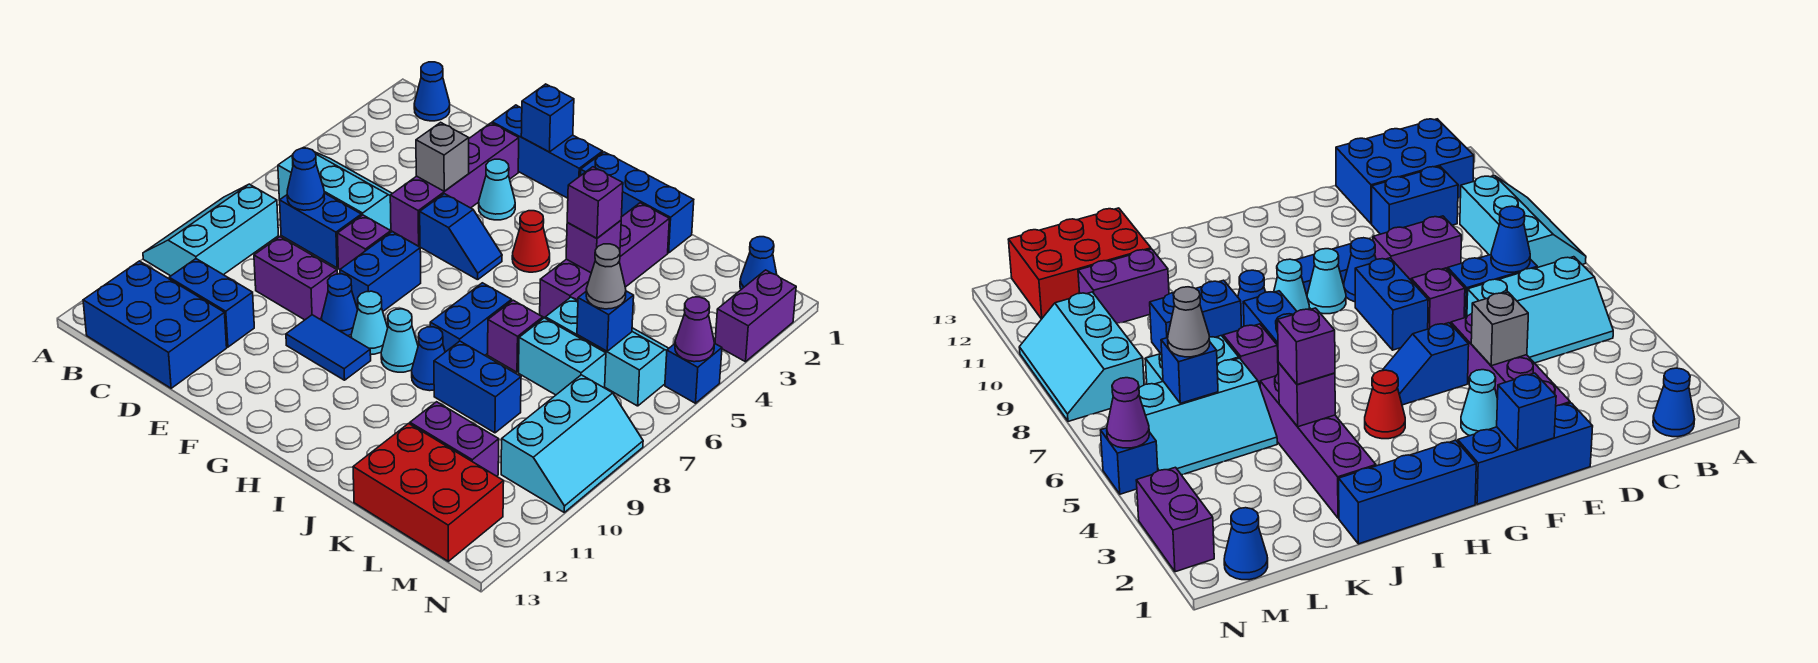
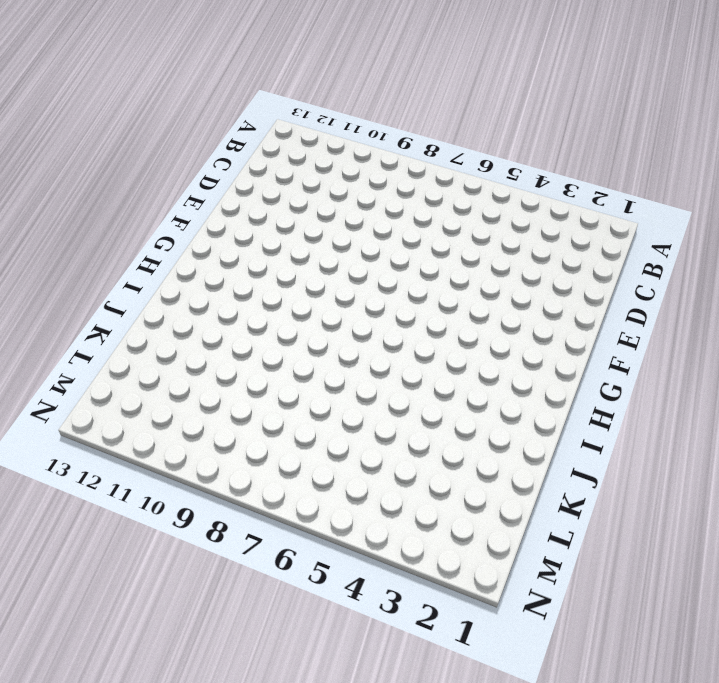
none -> cyan slope A8:B10 level 1 top B
none -> blue cone B1 level 1
none -> cyan slope B5:D6 level 1 top 6
none -> blue brick B12:D13 level 1

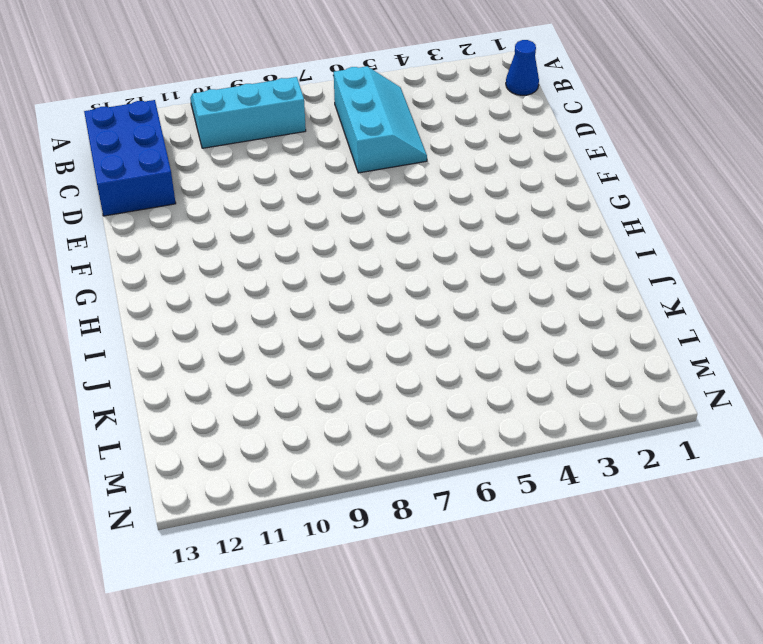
none -> blue brick C7:D7 level 1
none -> blue brick C11:D11 level 1
none -> purple brick D9:E9 level 1
none -> blue brick E1:G1 level 1

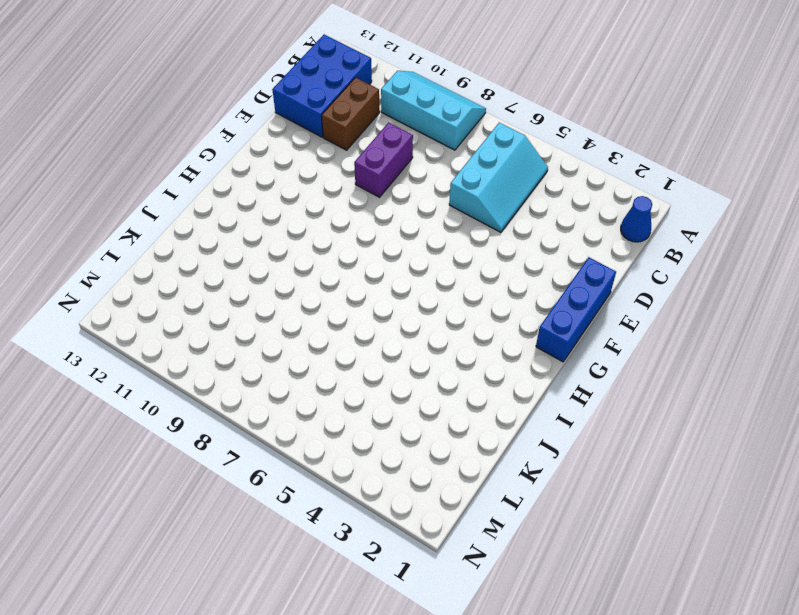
brown brick C11:D11 level 1 -> blue brick C11:D11 level 1
none -> blue brick C7:D7 level 1
none -> purple brick E2:E5 level 1
none -> purple brick E7 level 1
none -> cyan cone F3 level 1

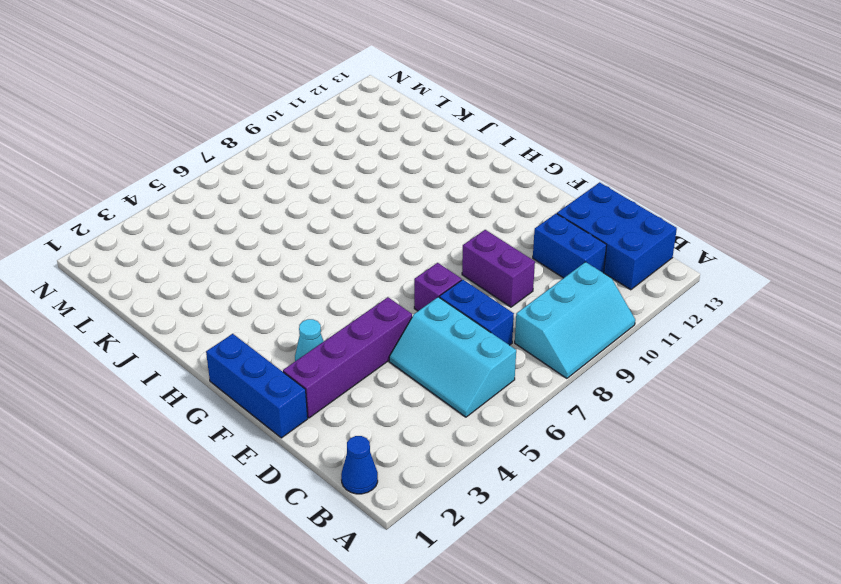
none -> blue slope F5:G5 level 1 top F
none -> blue brick F7:F8 level 1
none -> blue cone F9 level 1
none -> blue tile F10:G10 level 1

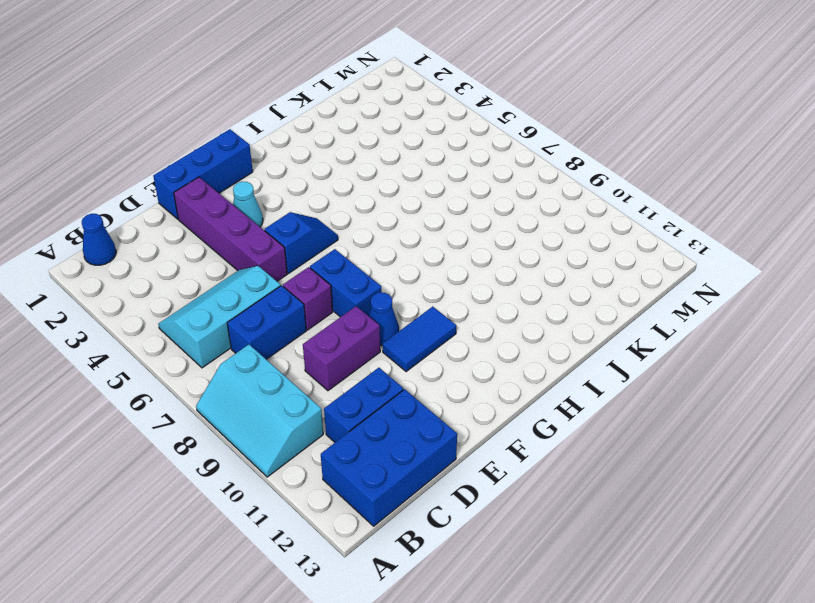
none -> cyan cone G9 level 1
none -> blue brick H1:J1 level 1
none -> red cone H4 level 1
none -> cyan cone H9 level 1

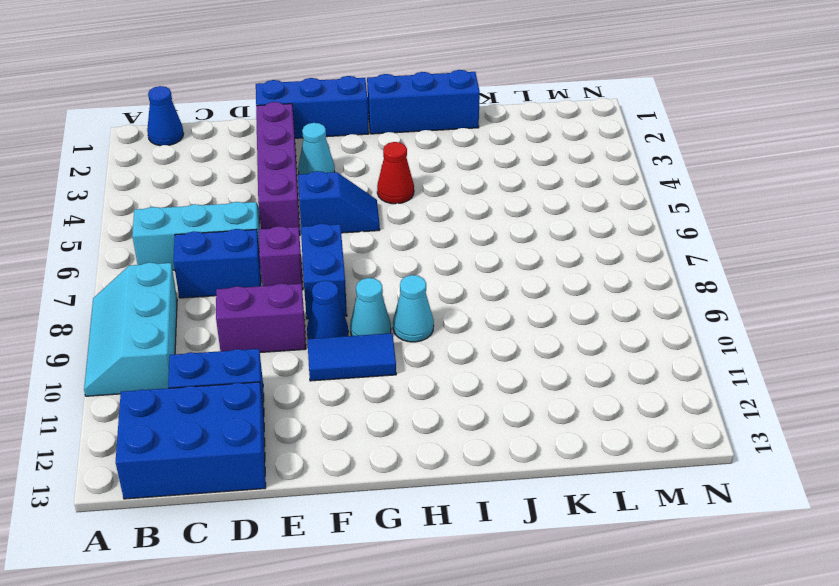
none -> blue brick I7:I8 level 1
none -> blue cone I9 level 1
none -> purple brick J2:J5 level 1
none -> purple brick J7 level 1

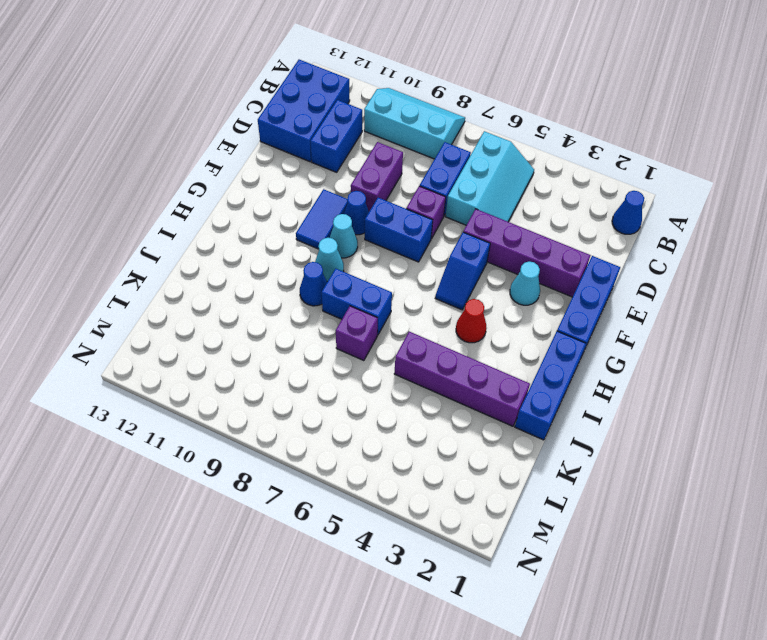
none -> blue brick J9:K9 level 1
none -> cyan slope K5:M6 level 1 top 6
none -> cyan brick K7:L7 level 1
none -> purple brick K11:L11 level 1

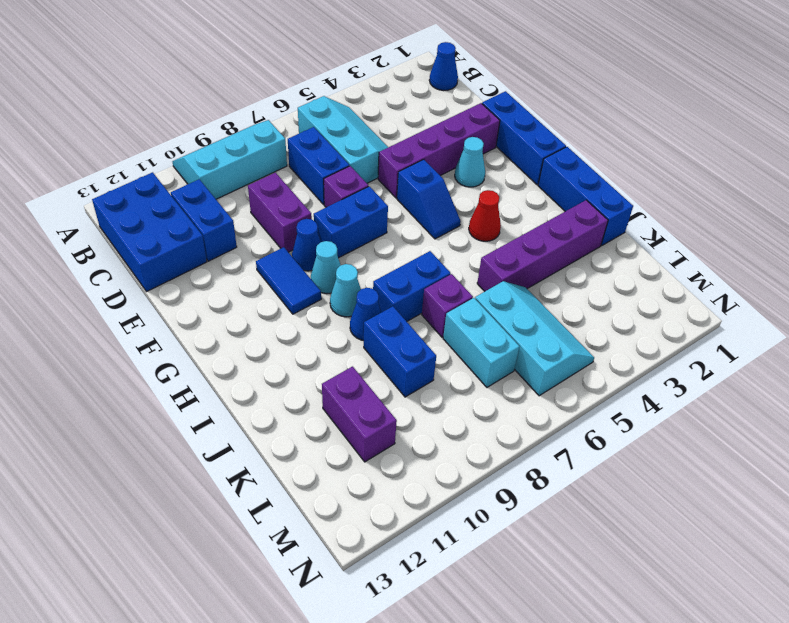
none -> red brick K12:M13 level 1
none -> blue cone M1 level 1
none -> cyan slope M8:N10 level 1 top M
none -> purple brick N2:N3 level 1

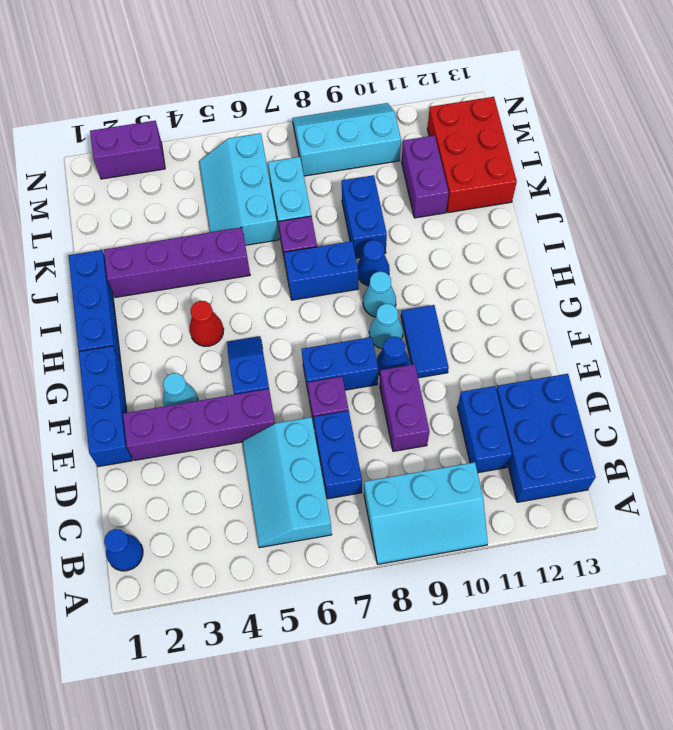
none -> blue cone M1 level 1
none -> blue brick N5 level 1
none -> blue cone C7 level 2
none -> grey brick E4 level 2

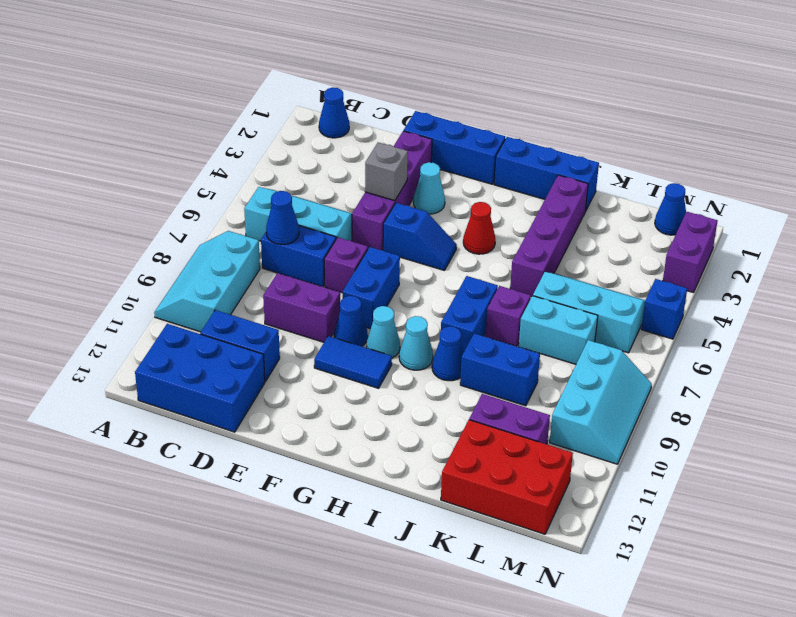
none -> blue brick F1 level 2
none -> purple brick J4 level 2
none -> blue brick L6 level 2
none -> purple cone N5 level 2

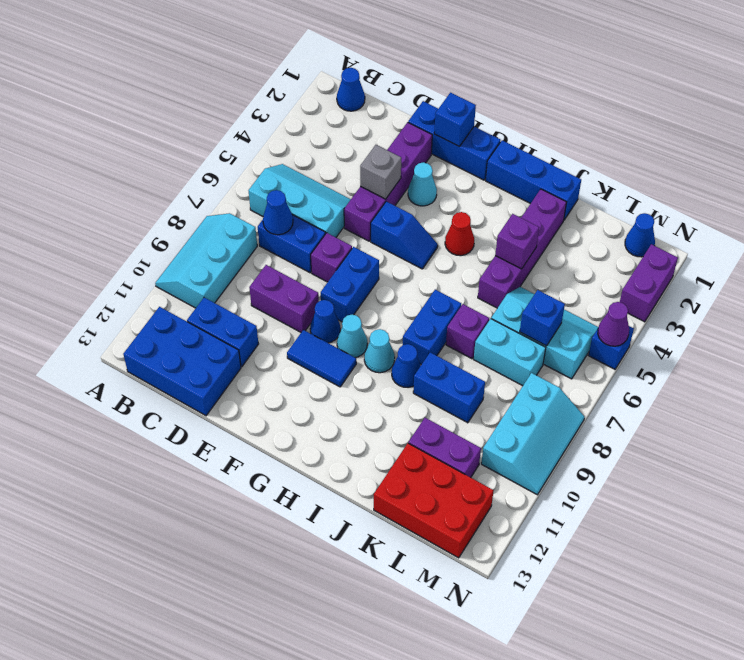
none -> purple brick J4 level 3
none -> grey cone L6 level 3

